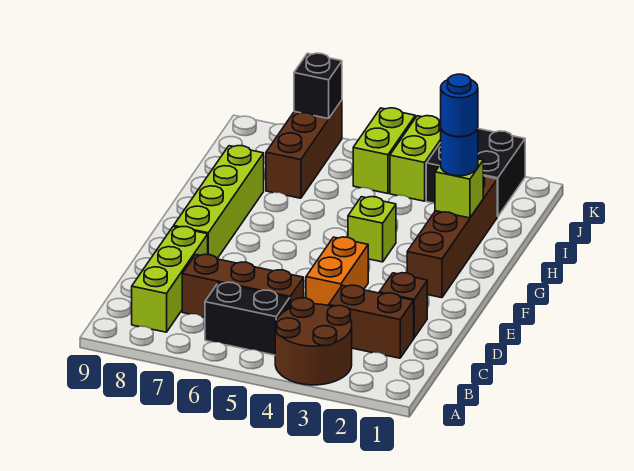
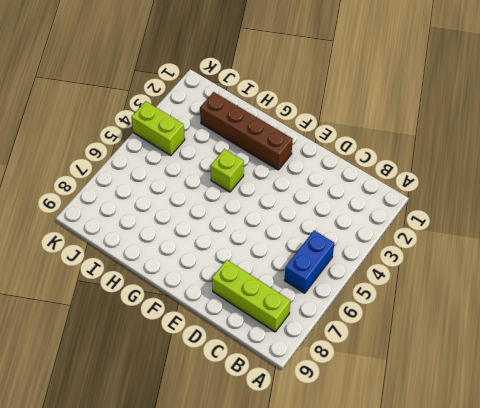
blue brick B5:B6 level 1 -> black brick B5:B6 level 1
none -> brown round brick A3:B4 level 1
none -> brown brick C2:C3 level 1
none -> brown brick C5:C7 level 1

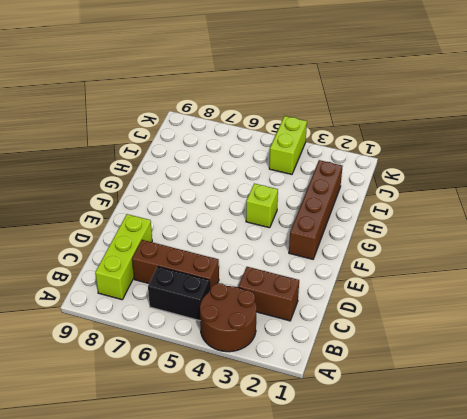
none -> brown brick D2 level 1
none -> orange brick D4:E4 level 1
none -> lime brick E8:H8 level 1

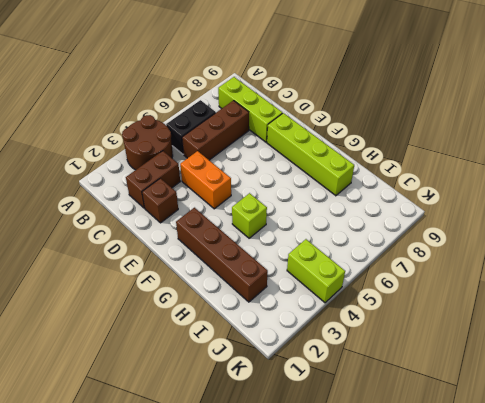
none -> brown brick I7:K7 level 1
none -> black brick J2:K3 level 1
none -> lime brick J5:K5 level 1

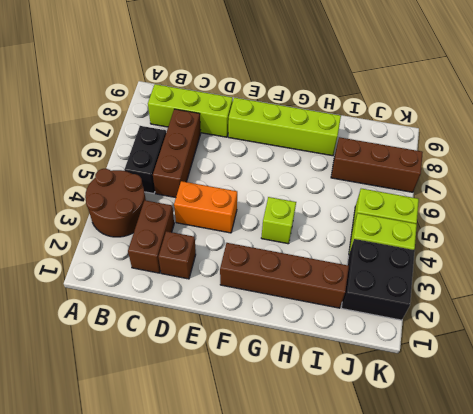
none -> lime brick H2 level 2
none -> black brick K7 level 2
none -> blue round brick H2 level 3

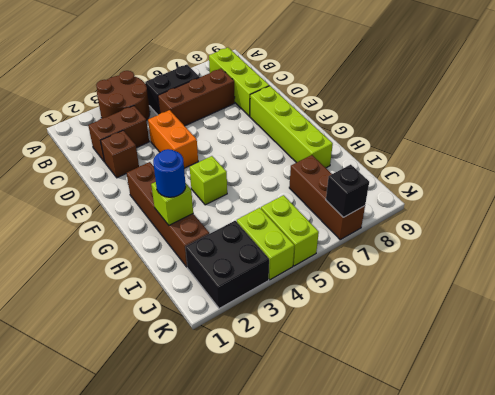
none -> blue round brick H2 level 4

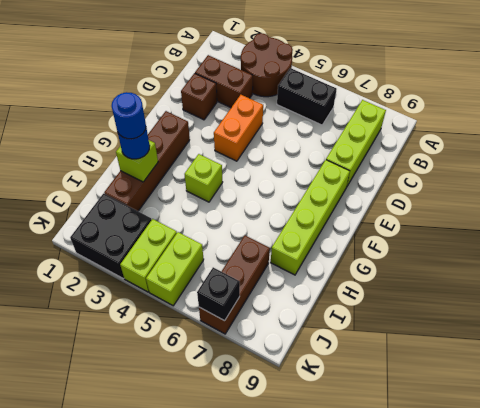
none -> brown brick C5:C7 level 1

